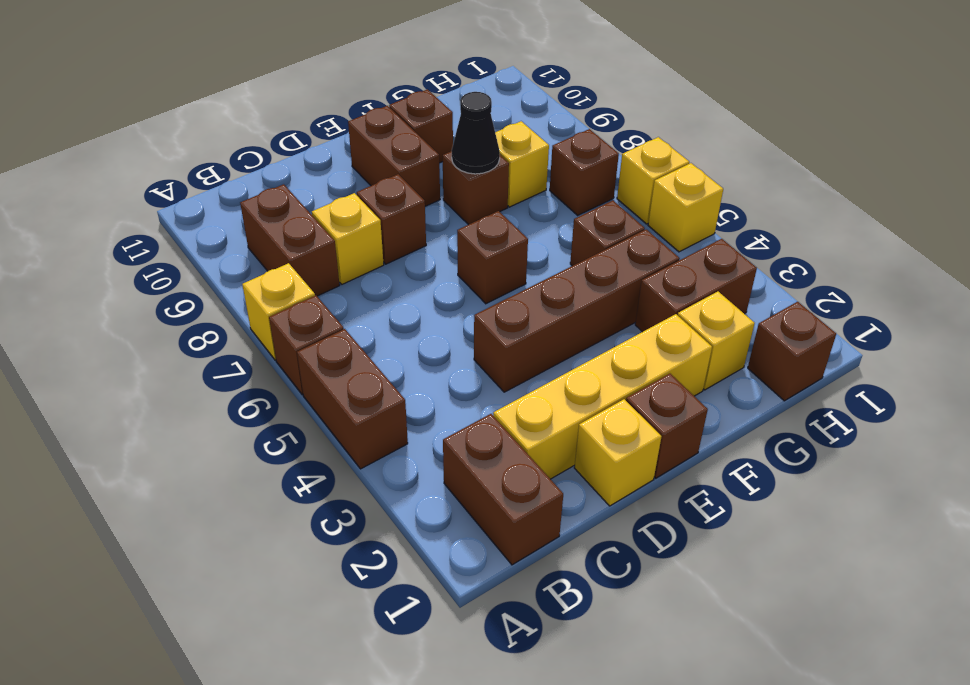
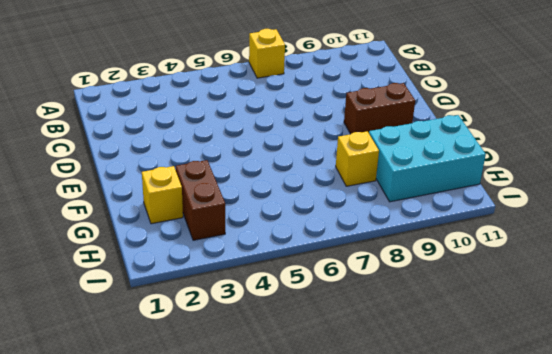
cyan brick G9:H11 level 1 -> none
none -> brown brick A4:A5 level 1
none -> brown brick A6 level 1
none -> brown brick B1:B2 level 1

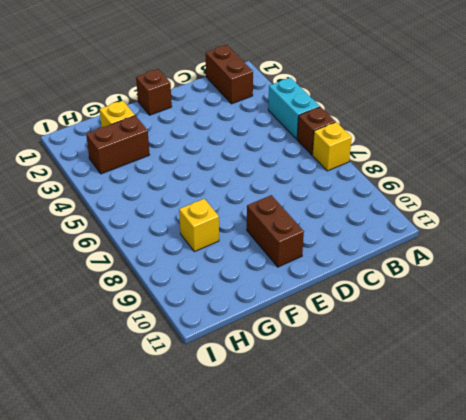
cyan brick A4:A5 level 1 -> brown brick A4:A5 level 1
none -> brown brick B8:B9 level 1
none -> yellow brick C2:F2 level 1
none -> yellow brick C8 level 1

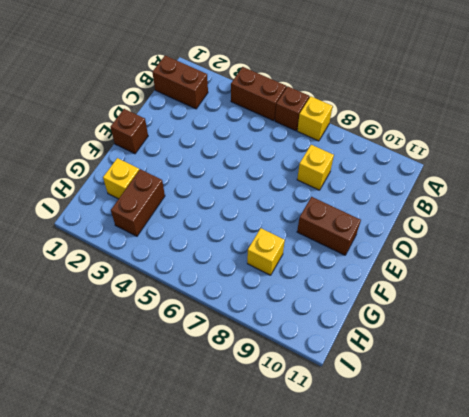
none -> brown brick B8:B9 level 1
none -> yellow brick C2:F2 level 1
none -> yellow brick D1 level 1

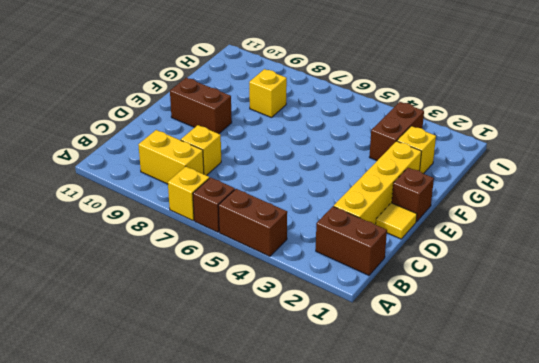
yellow brick B8:B9 level 1 -> brown brick B8:B9 level 1
yellow tile D1 level 1 -> yellow brick D1 level 1
none -> brown brick D4:G4 level 1
none -> brown brick D8 level 1
none -> brown brick E6 level 1

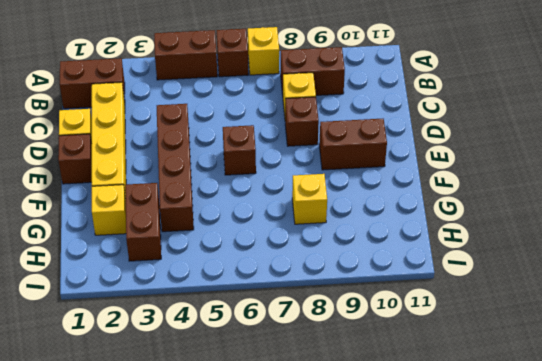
none -> brown brick F8 level 1
none -> brown brick F10 level 1
none -> brown brick G5 level 1

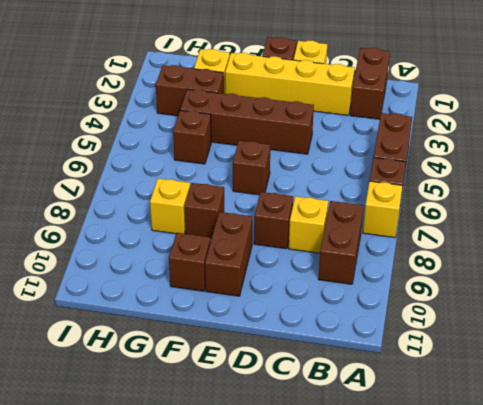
none -> brown brick H1 level 1
none -> brown brick H7 level 1
none -> yellow brick I5 level 1

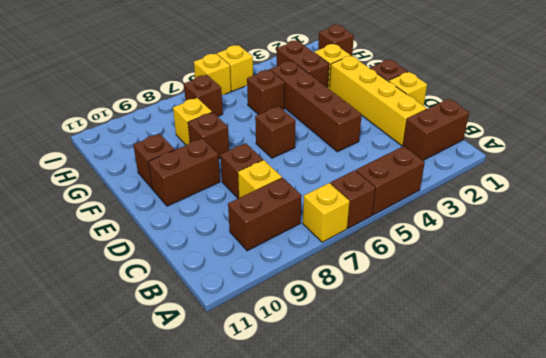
none -> black cone F8 level 2

